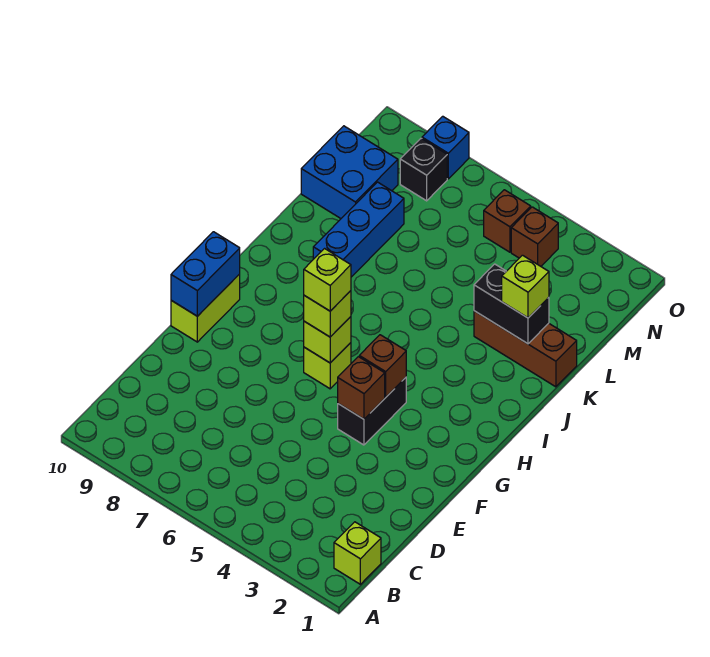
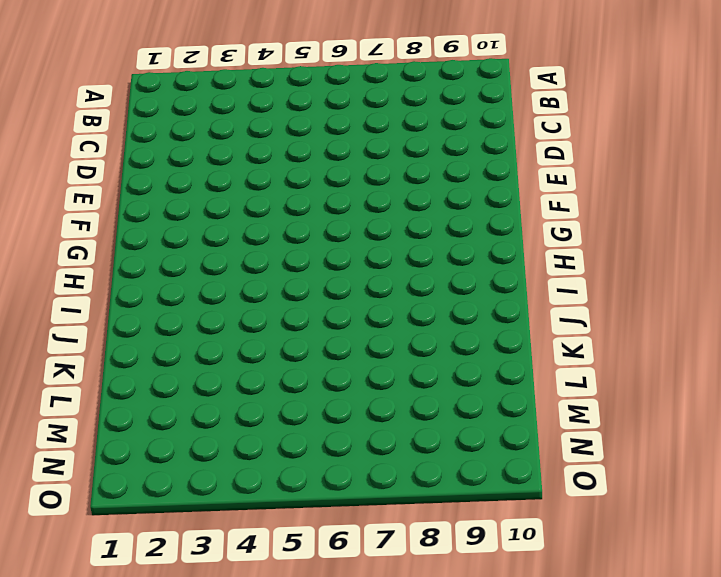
none -> lime brick B1 level 1
none -> black brick F4:G4 level 1
none -> lime brick F10:G10 level 1

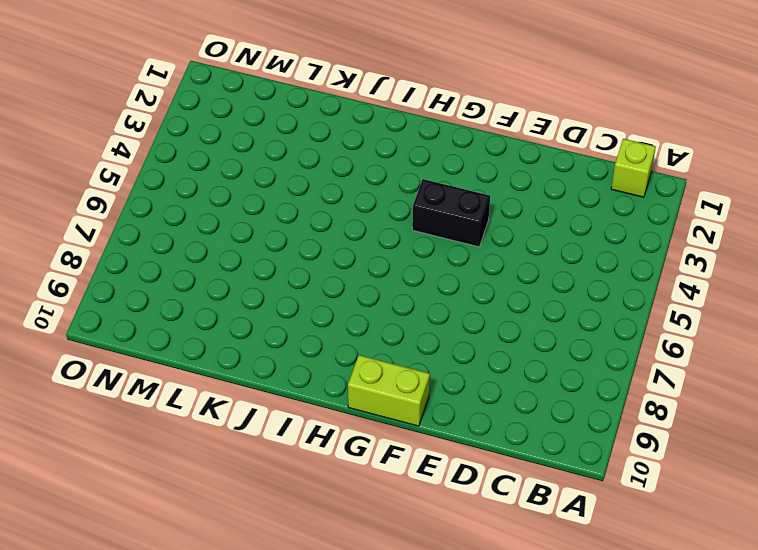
none -> lime brick G6 level 1
none -> blue brick J8:L8 level 1
none -> brown brick K1:K3 level 1

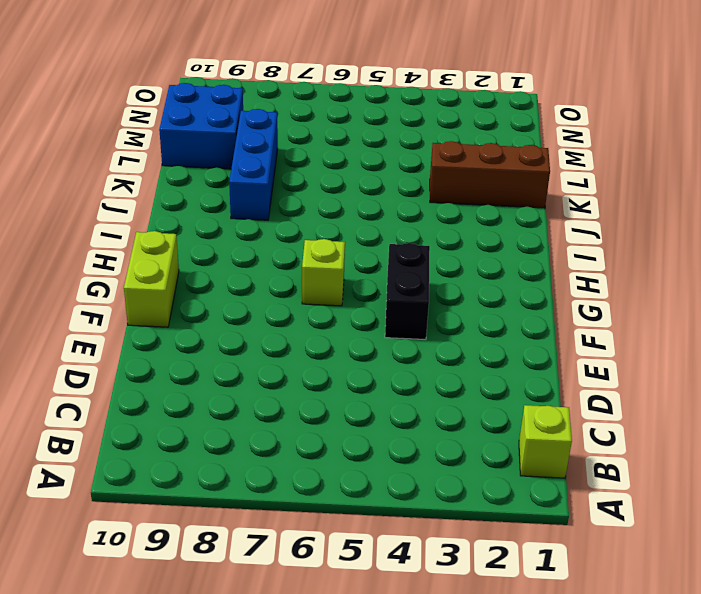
none -> brown brick N4 level 1
none -> brown brick N5 level 1
none -> black brick N8 level 1

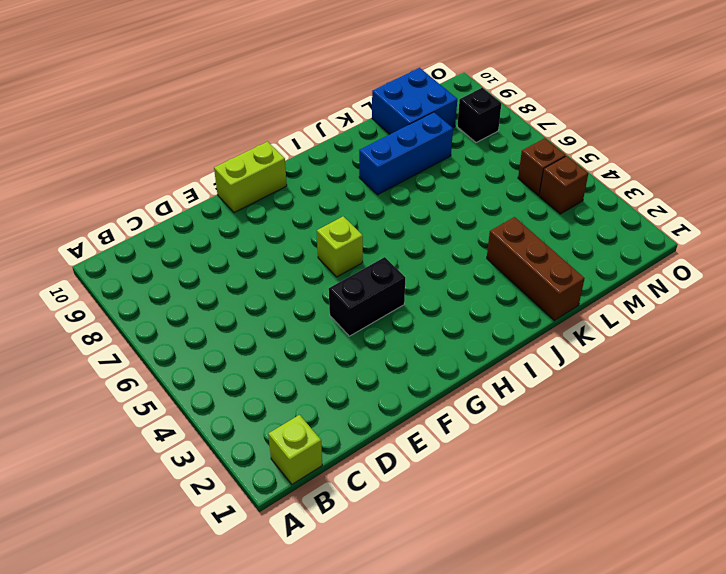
none -> blue brick O8 level 1
none -> brown brick F4 level 2
none -> blue brick F10:G10 level 2

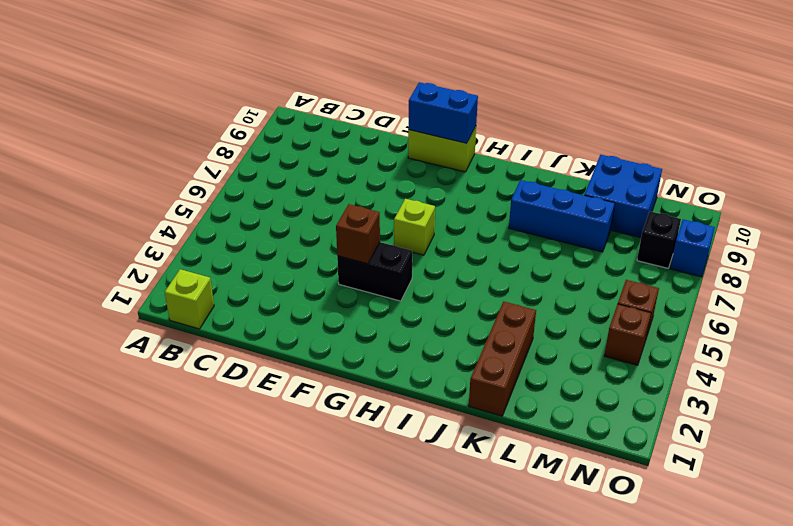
none -> brown brick G4 level 2
none -> lime brick G6 level 2
none -> black brick K2:K3 level 2

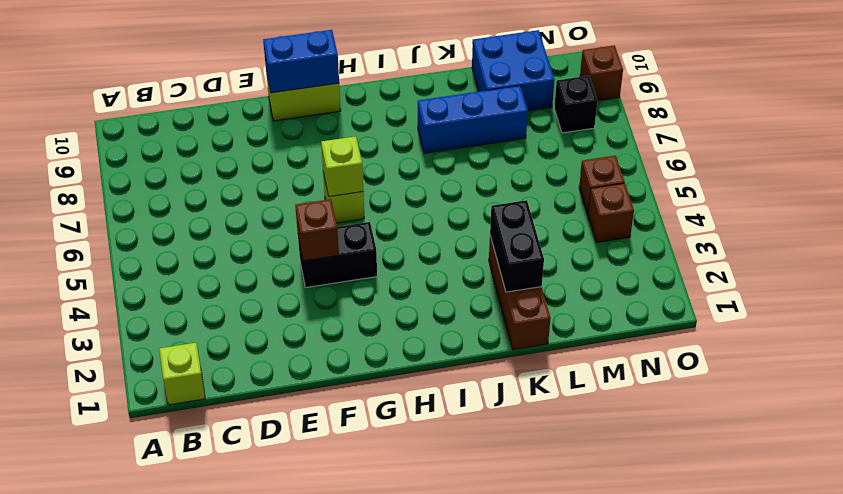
brown brick O9 level 1 -> brown brick G4 level 2
none -> blue brick O8 level 1
none -> lime brick G6 level 3
none -> lime brick K2 level 3

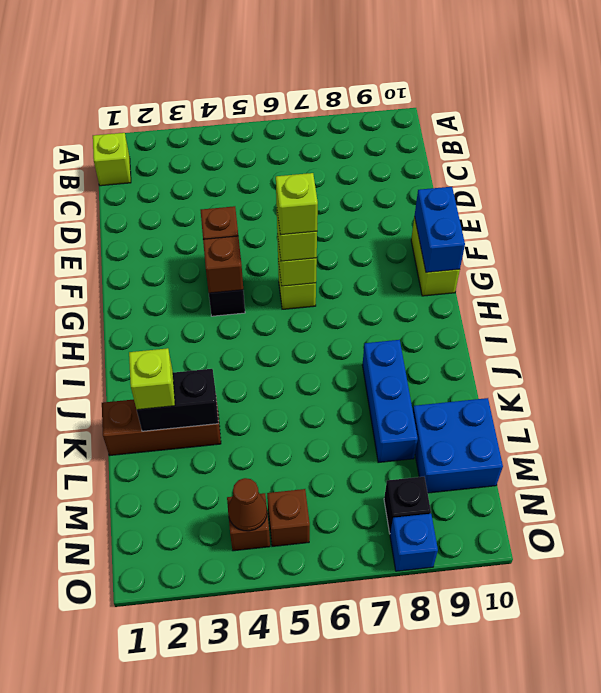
brown cone N4 level 2 -> none

